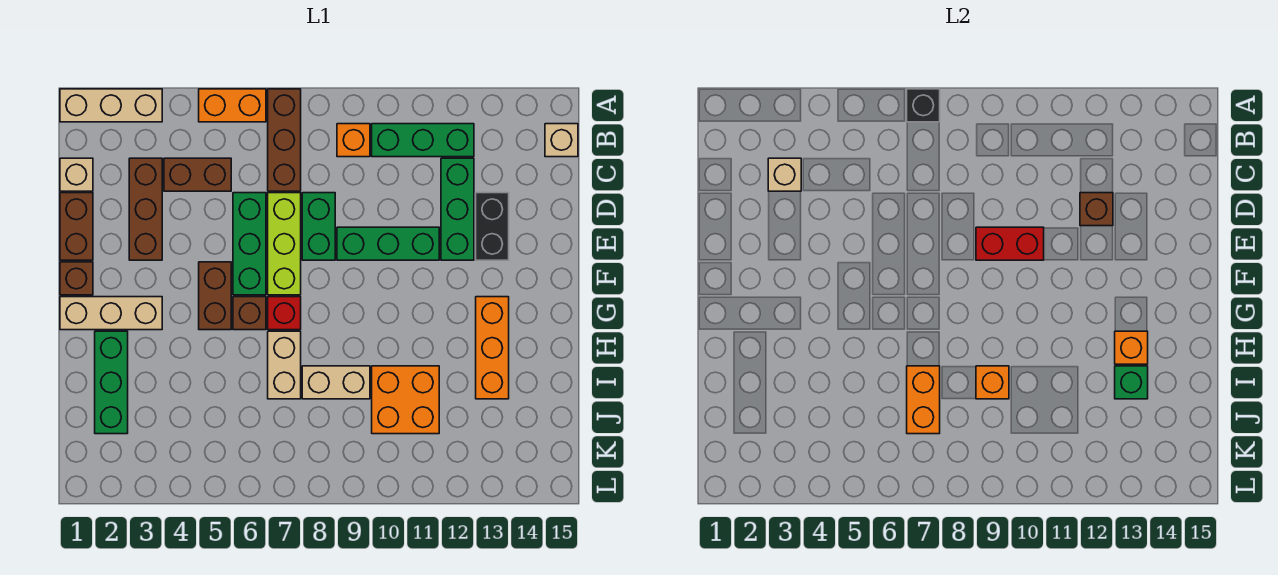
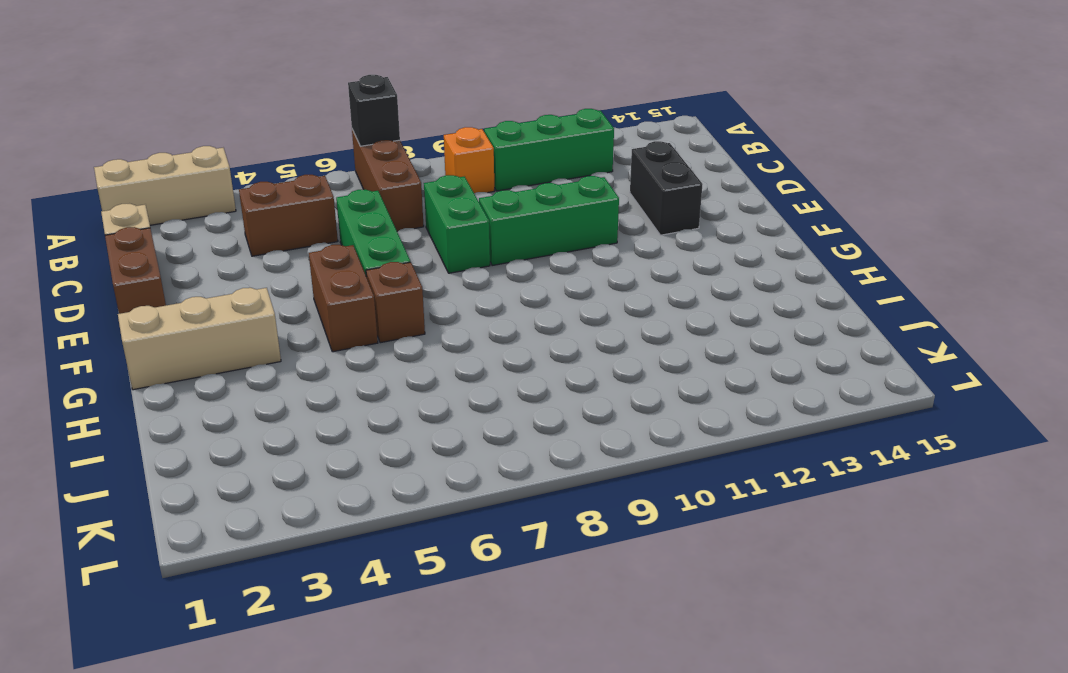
none -> orange brick A5:A6 level 1
none -> tan brick B15 level 1
none -> brown brick C3:E3 level 1
none -> green brick C12:E12 level 1

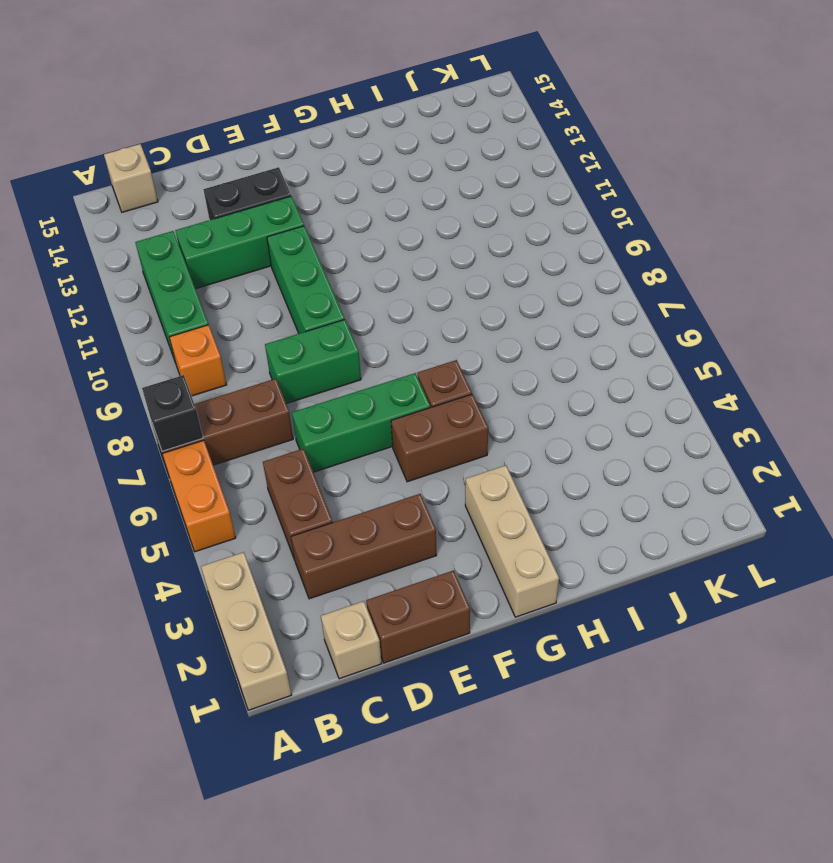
none -> lime brick D7:F7 level 1
none -> brown brick F1 level 1
none -> red brick G7 level 1
none -> orange brick G13:I13 level 1

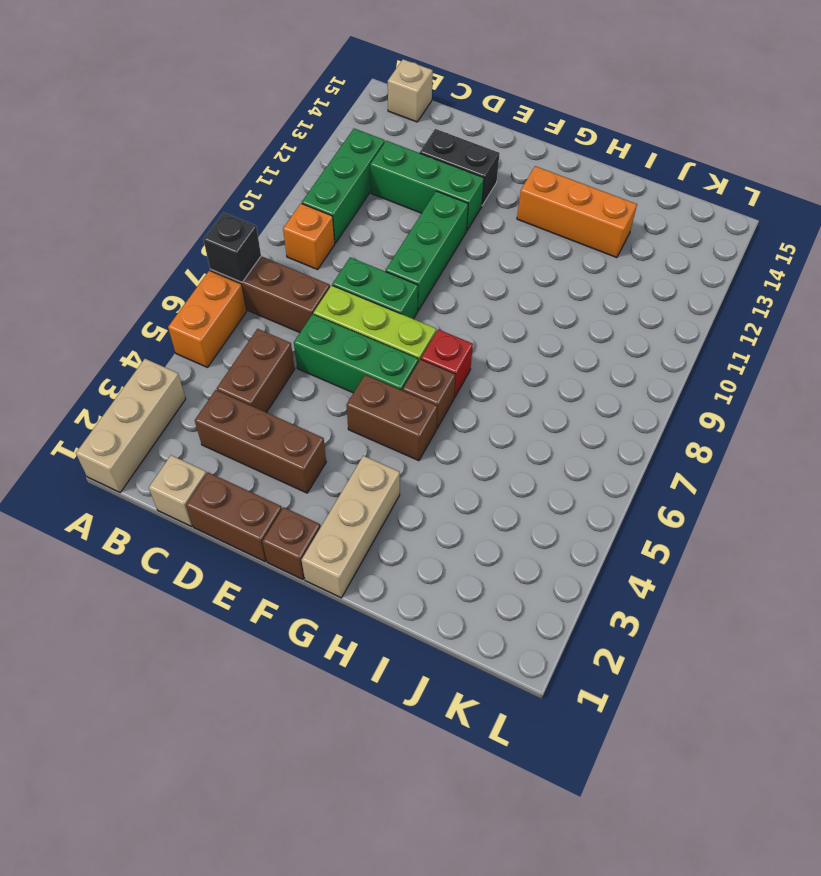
none -> green brick H2:J2 level 1
none -> tan brick H7:I7 level 1
none -> tan brick I8:I9 level 1
none -> orange brick I10:J11 level 1

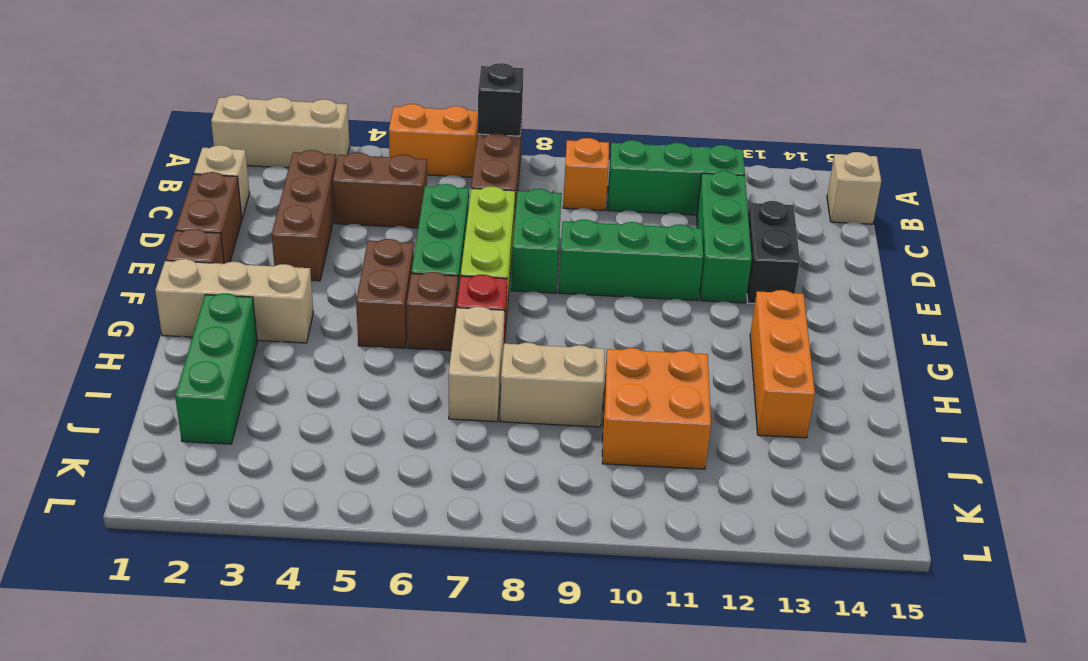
none -> tan brick C3 level 2
none -> brown brick D12 level 2
none -> red brick E9:E10 level 2
none -> orange brick H13 level 2

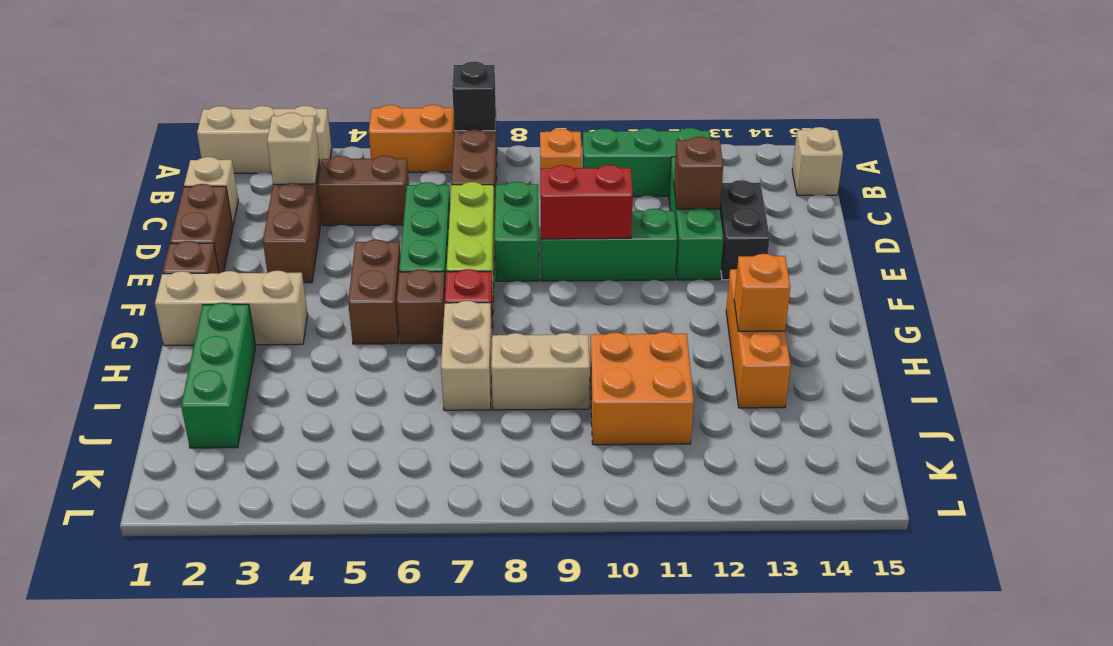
none -> orange brick I7:J7 level 2
none -> orange brick I9 level 2
none -> green brick I13 level 2

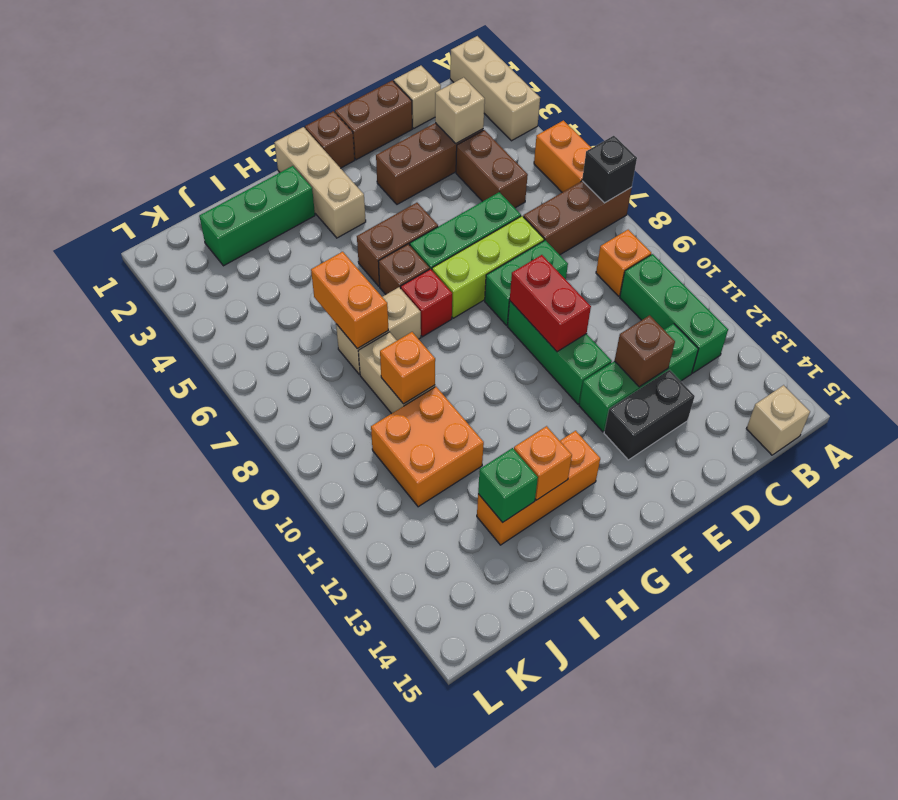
orange brick I6:I7 level 2 -> orange brick I7:J7 level 2

